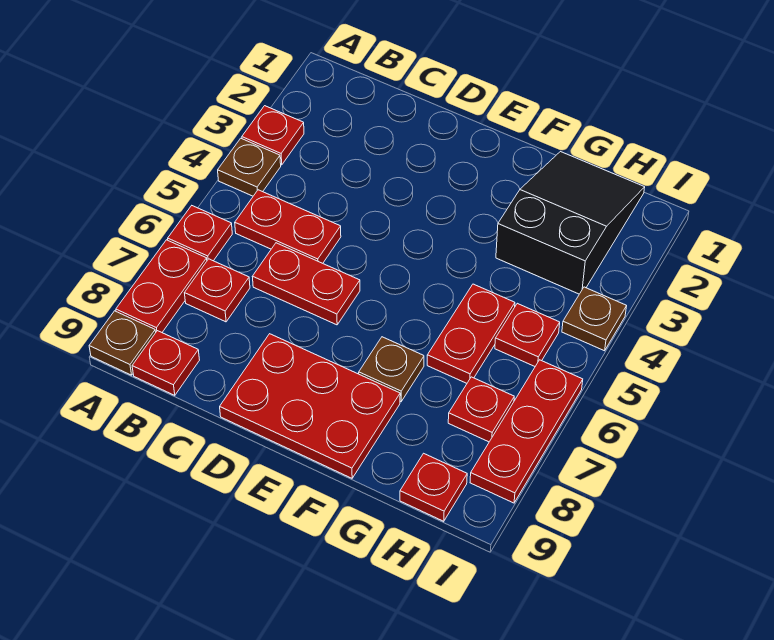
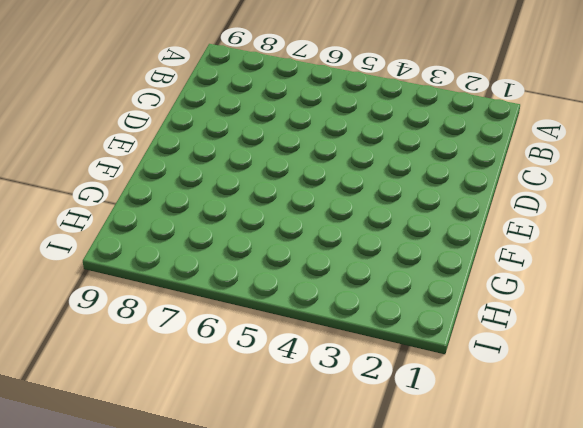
none -> red plate A3 level 1
none -> brown plate A4 level 1
none -> red plate A6 level 1

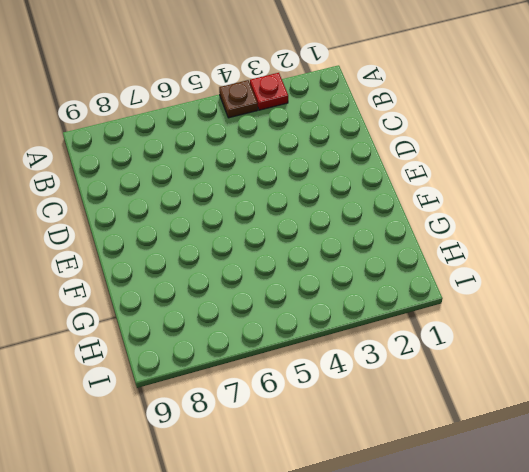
none -> red plate A6 level 1
none -> red plate A7:A8 level 1
none -> brown plate A9 level 1

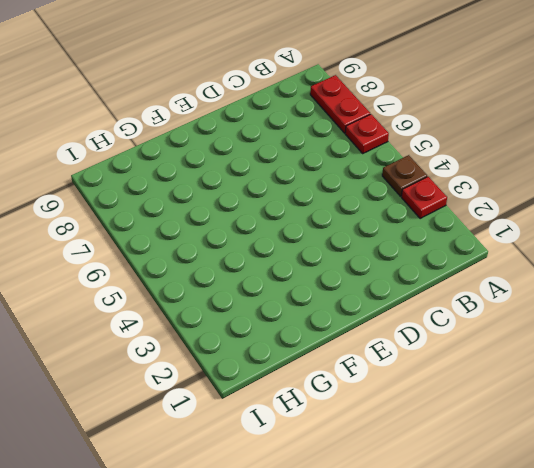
none -> brown plate A9 level 1
none -> red plate B5:C5 level 1
none -> red plate B7 level 1

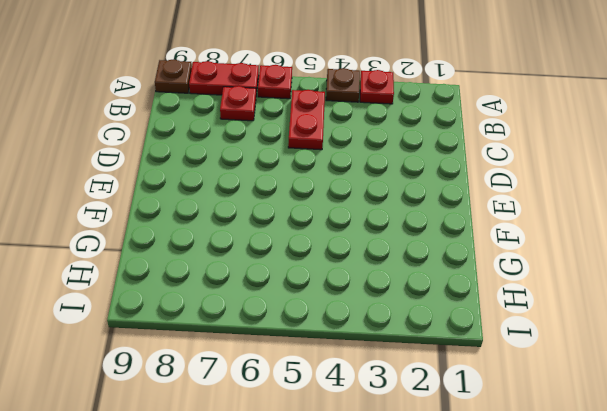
none -> red plate B9 level 1
none -> red plate C6:D6 level 1
none -> red plate D8:F9 level 1

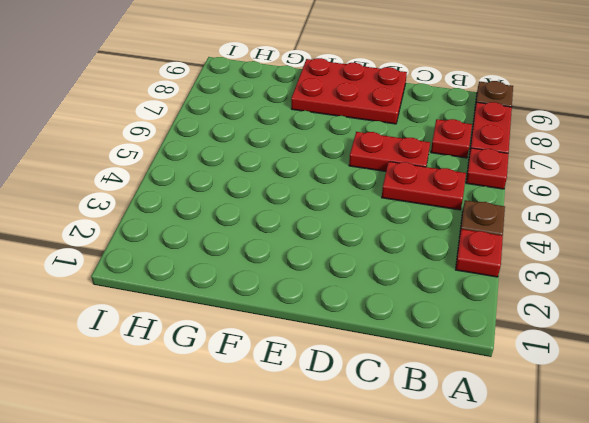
none -> red plate B9 level 1
none -> brown plate F7 level 1
none -> black slope G1:H3 level 1 top 3

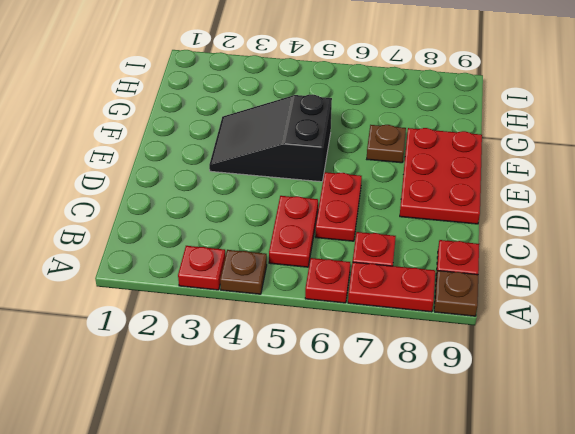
black slope E3:F5 level 1 top 5 -> black slope G1:H3 level 1 top 3
none -> red plate G5:G6 level 1
none -> red plate H5 level 1
none -> red plate H7 level 1

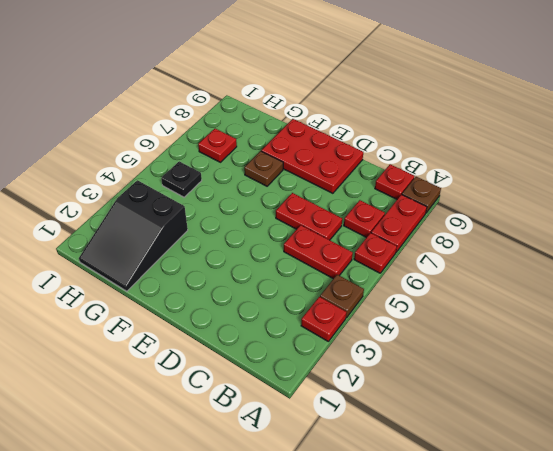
black plate H5 level 1 -> red plate H5 level 1
none -> red plate G5:G6 level 1
none -> red plate H9 level 1
none -> brown plate I4 level 1

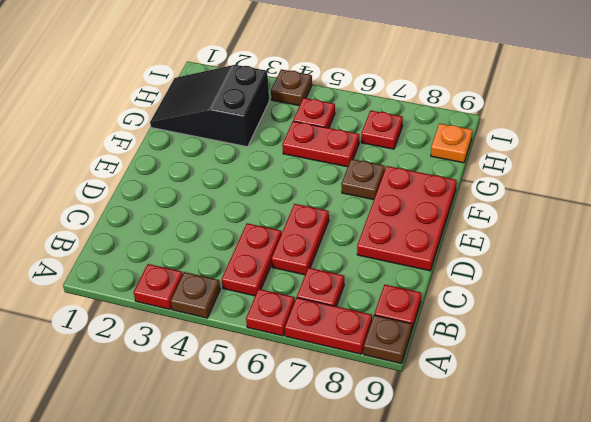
orange plate H9 level 1 -> red plate H9 level 1
none -> red plate I6:I8 level 1

